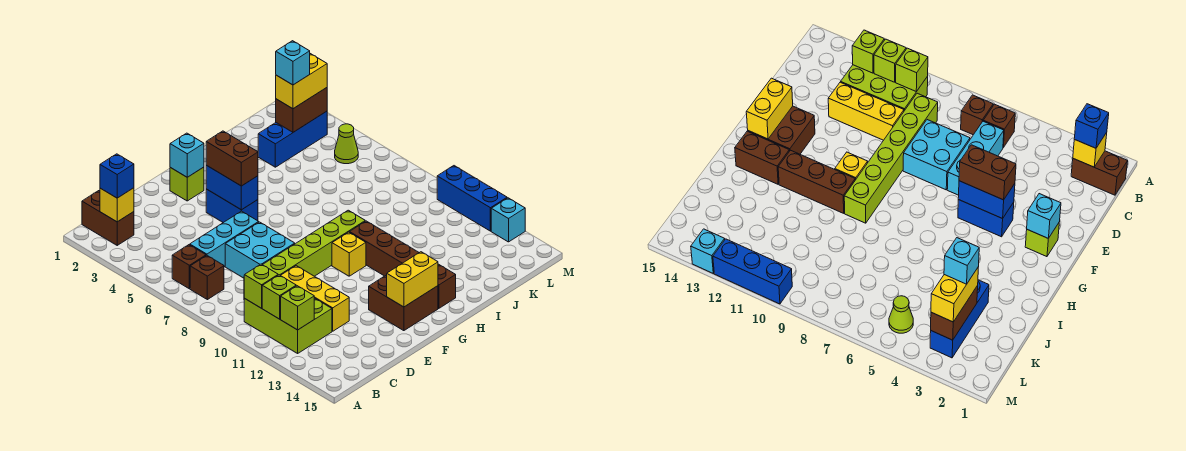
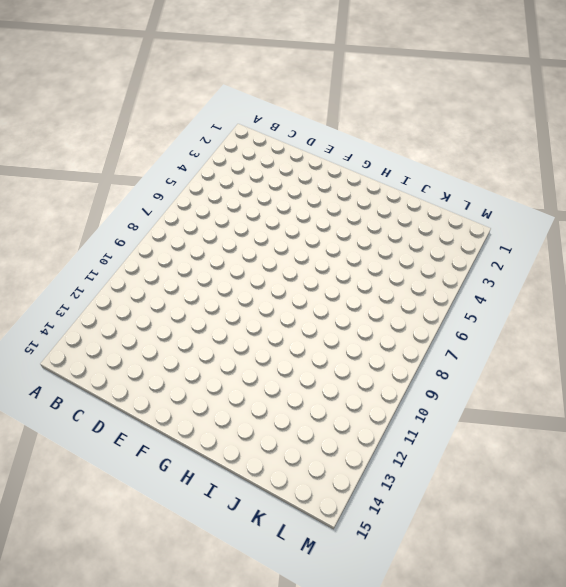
none -> brown brick B1:B2 level 1
none -> brown brick B6 level 1
none -> brown brick B7 level 1
none -> lime brick B10:C12 level 1

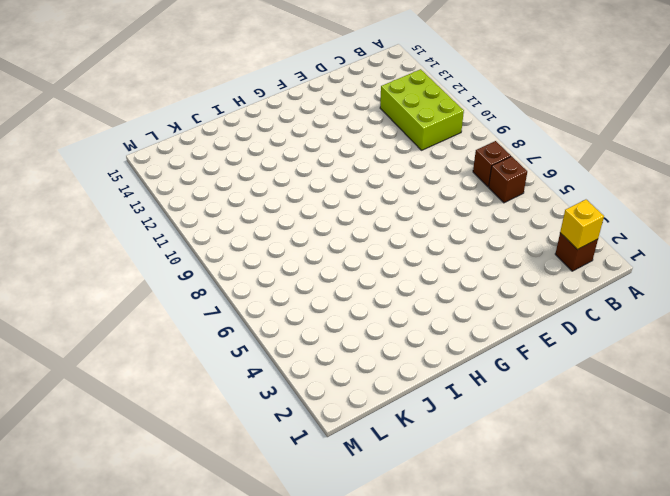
brown brick B2 level 1 -> brown brick B1:B2 level 1
none -> cyan brick C6:E6 level 1
none -> lime brick C9:H9 level 1
none -> cyan brick D7:E8 level 1
none -> yellow brick D10:D12 level 1

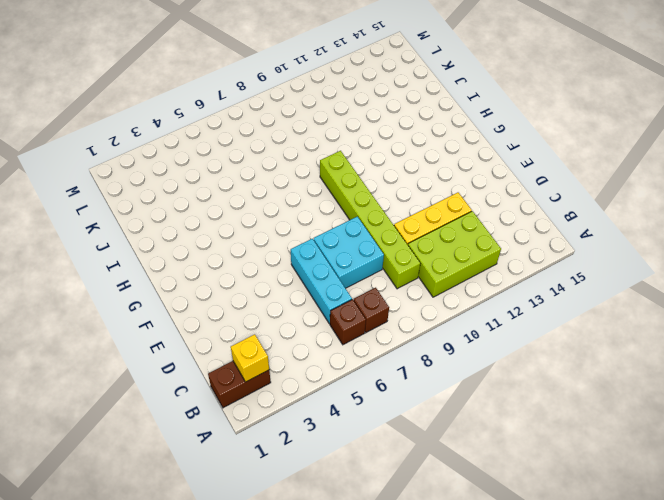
none -> lime brick F2 level 1
none -> blue brick F4:F5 level 1
none -> brown brick F13:G14 level 1
none -> yellow brick G10 level 1

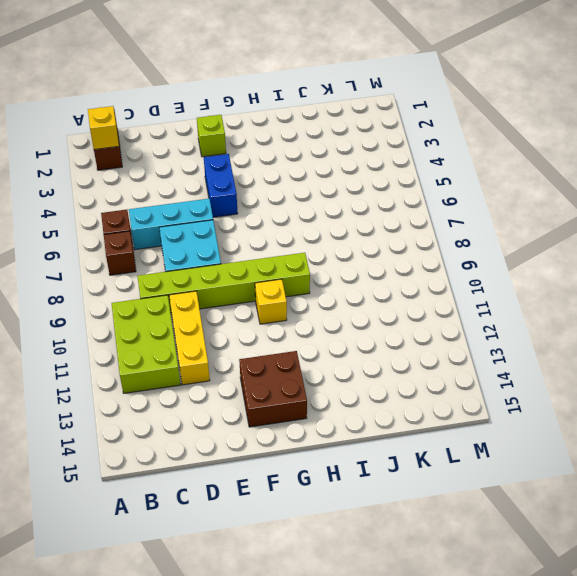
none -> brown brick H10:H12 level 1
none -> brown brick H13:H14 level 1
none -> blue brick J3:L3 level 1
none -> lime cone L5 level 1

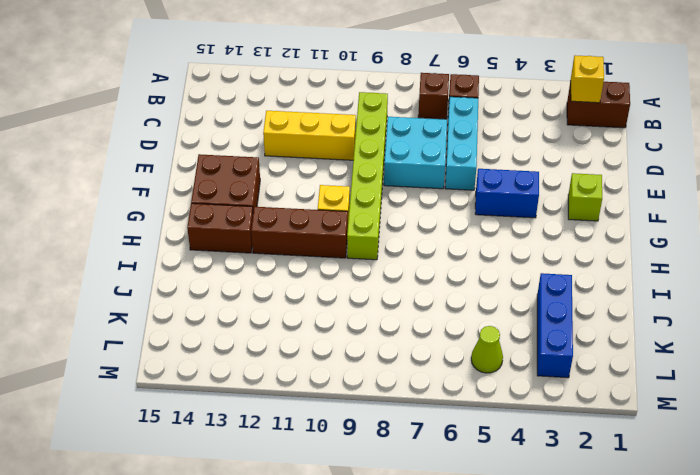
none -> lime brick B10:C12 level 1
none -> blue brick M10:M12 level 1
none -> cyan brick M13 level 1
none -> lime brick B10 level 2

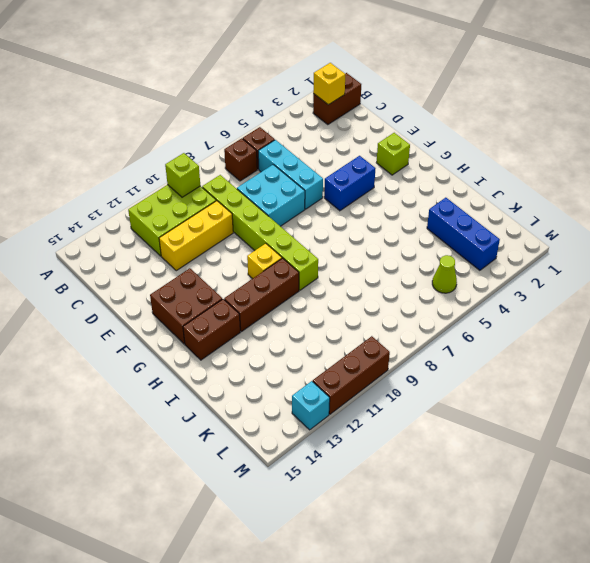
brown brick M10:M12 level 1 -> blue brick M10:M12 level 1
none -> lime brick B11 level 2
none -> lime brick B12 level 2
none -> cyan brick F2 level 2
none -> blue brick F4:F5 level 2

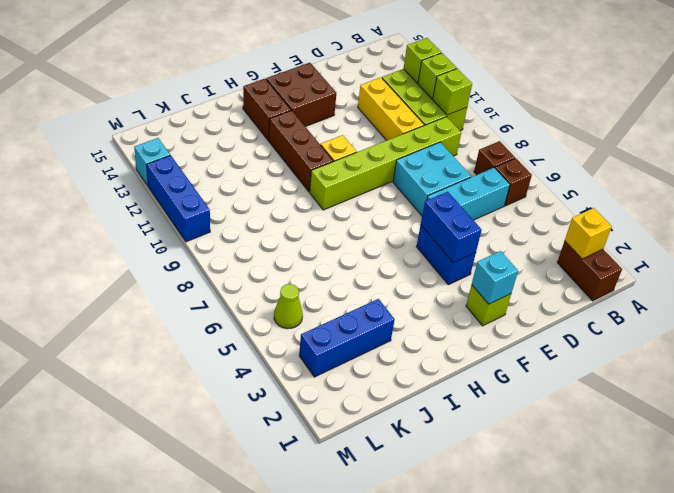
none -> yellow brick F14:G14 level 2
none -> brown brick K3:L3 level 2
none -> blue brick B2 level 3
none -> brown brick F4:F5 level 3

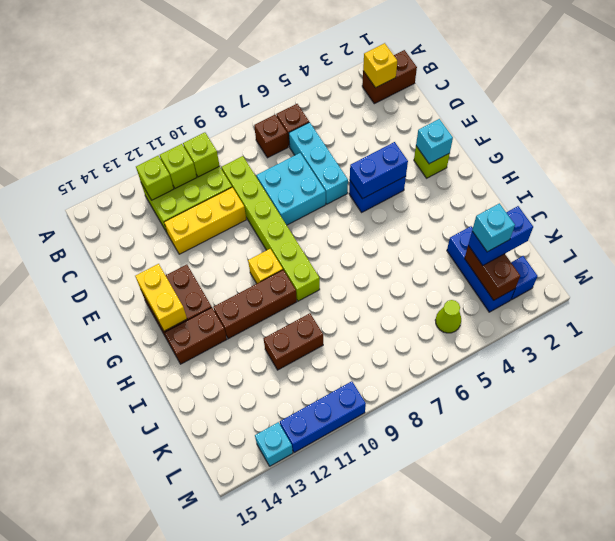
brown brick J10:J11 level 1 -> brown brick F4:F5 level 3
blue brick K2:K3 level 3 -> yellow brick K3:L3 level 3
blue brick L2 level 1 -> blue brick B2 level 3

